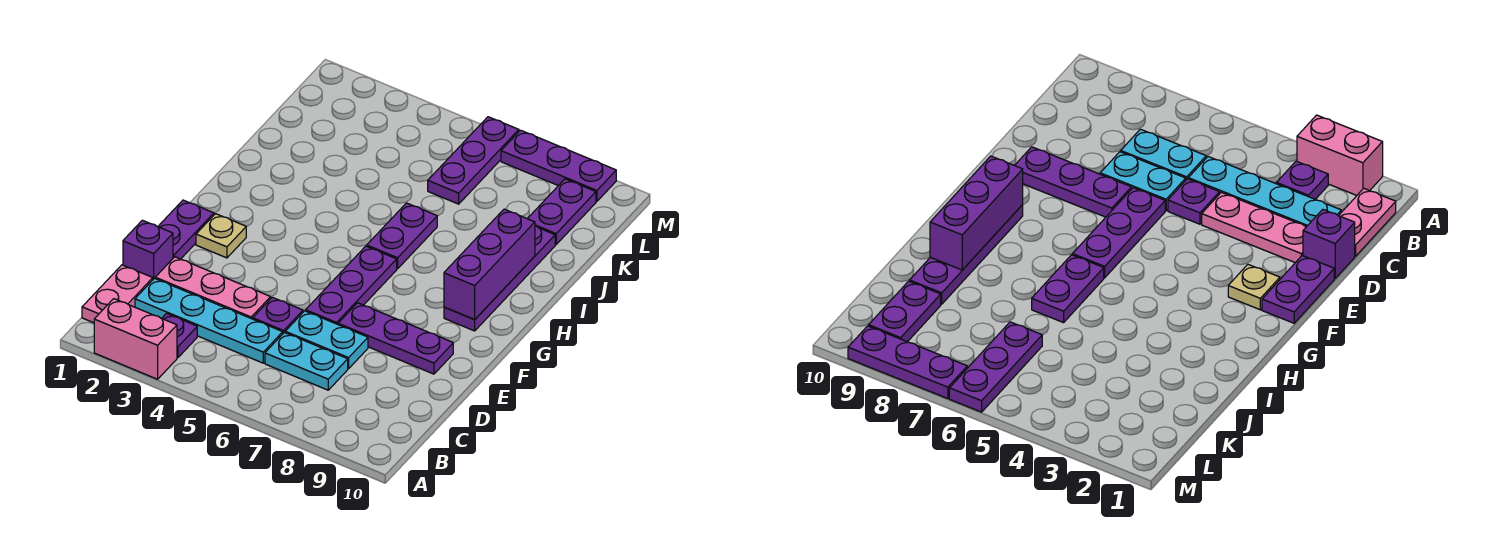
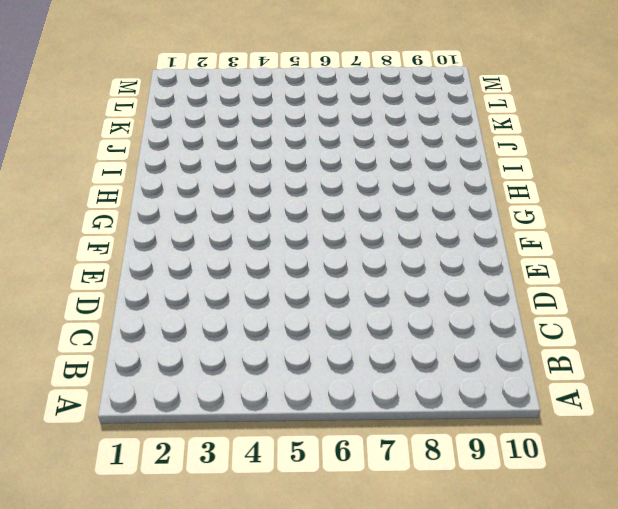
none -> pink brick A2:A3 level 1
none -> pink plate B1:C1 level 1
none -> purple plate B3 level 1

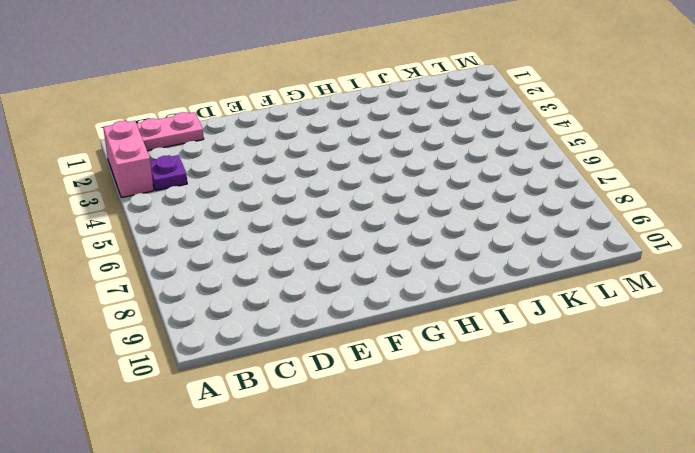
none -> cyan plate C2:C5 level 1
none -> cyan plate C6:C7 level 1
none -> purple brick D1 level 1

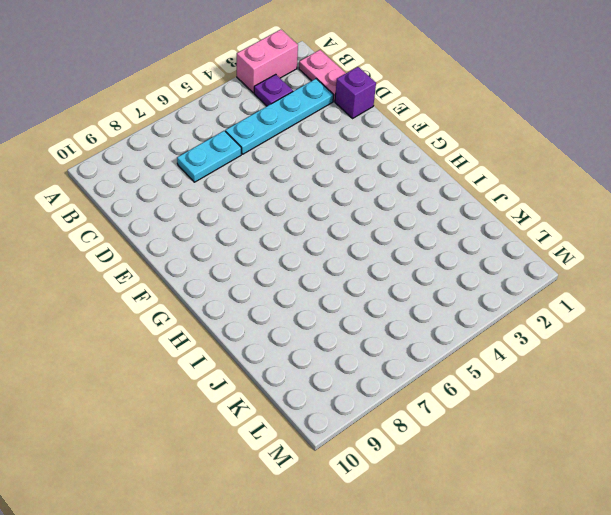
none -> pink plate D2:D4 level 1
none -> purple plate D5 level 1
none -> cyan plate D6:D7 level 1

